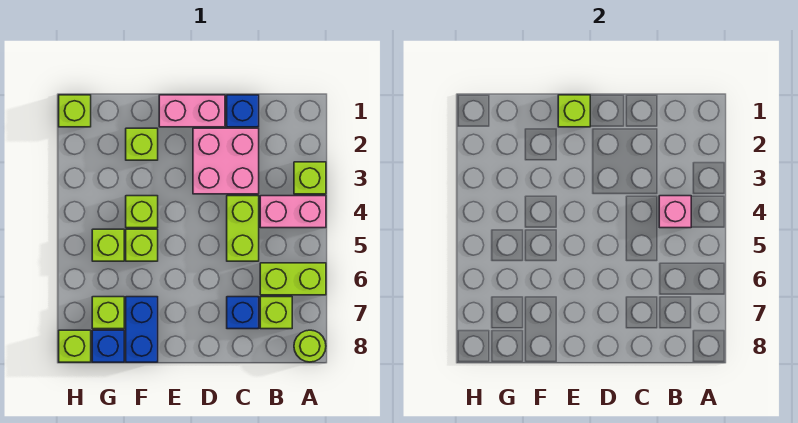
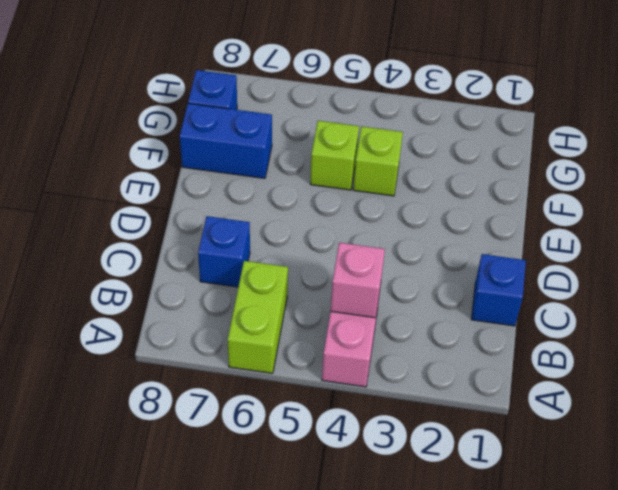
none -> lime brick A3 level 1
none -> lime round brick A8 level 1
none -> lime brick B7 level 1

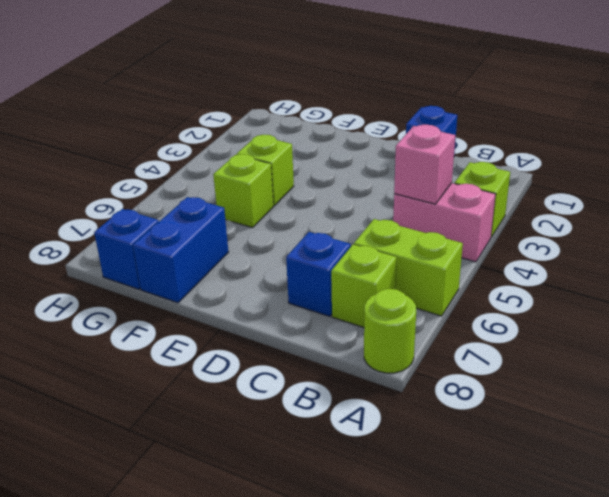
none -> pink brick C2:D3 level 1
none -> lime brick C4:C5 level 1
none -> pink brick D1:E1 level 1

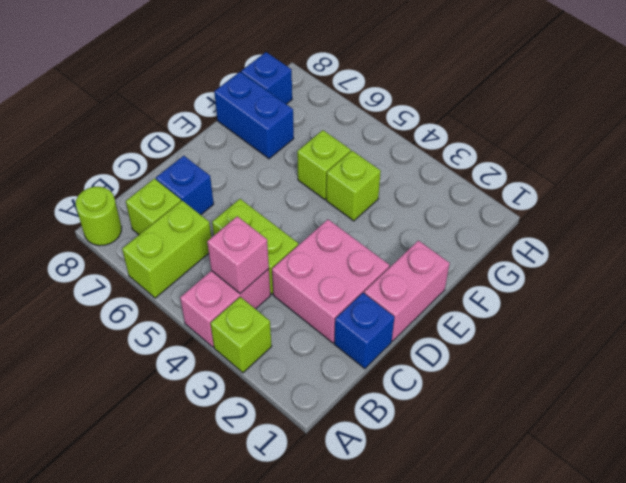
none -> lime brick F2 level 1
none -> lime brick G5 level 1
none -> lime brick G7 level 1

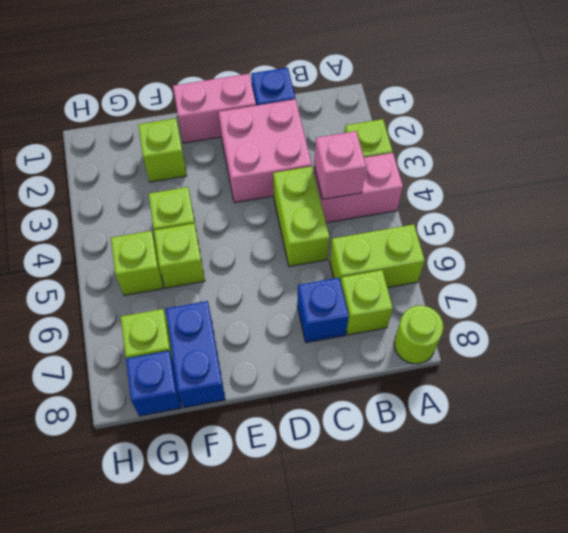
none -> lime brick H1 level 1
none -> lime brick H8 level 1
none -> lime brick E1 level 2

